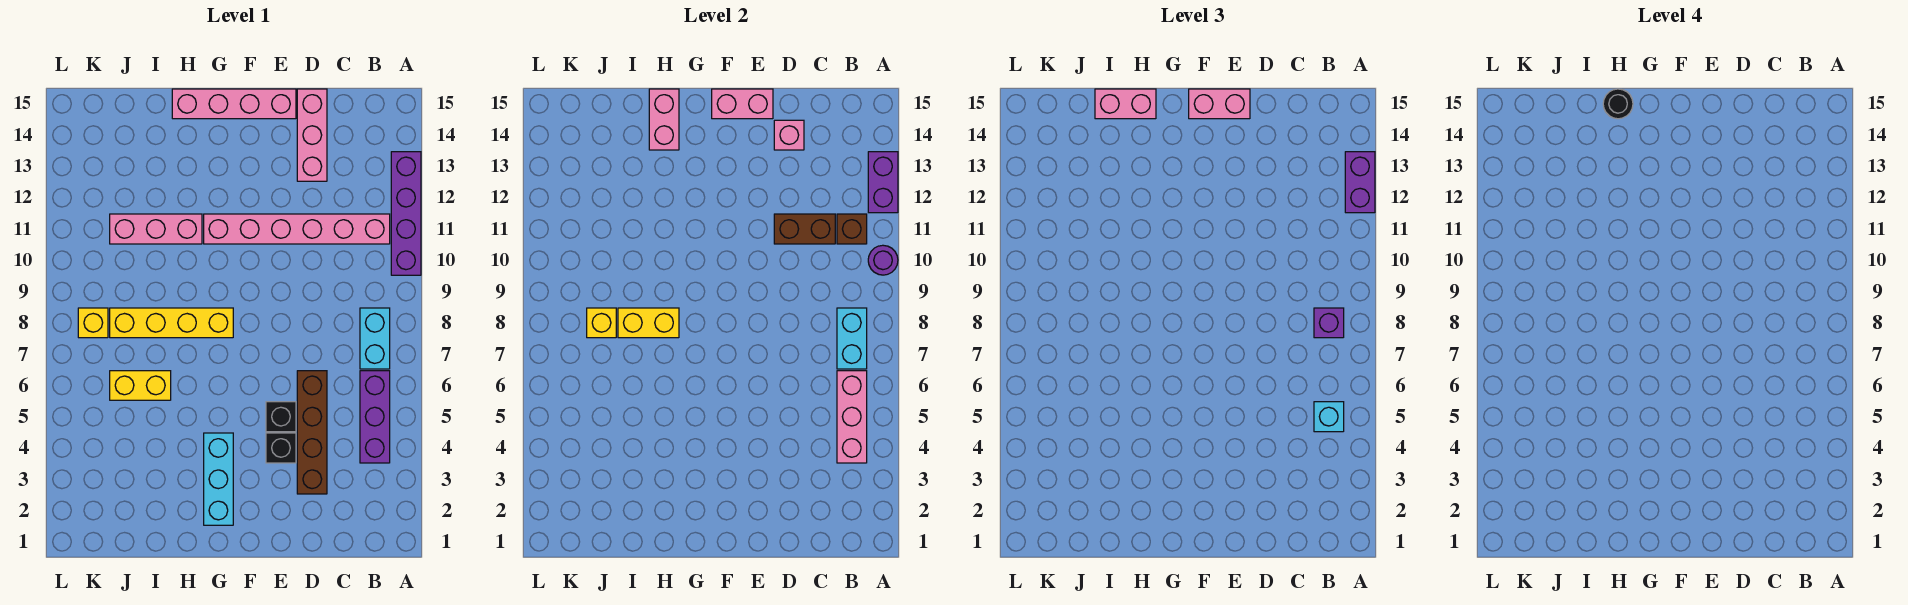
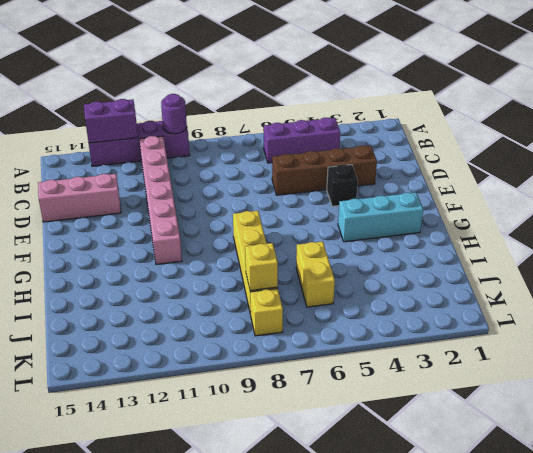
none -> cyan brick B7:B8 level 1
none -> black brick E5 level 1
none -> pink brick E15:H15 level 1
none -> pink brick H11:J11 level 1

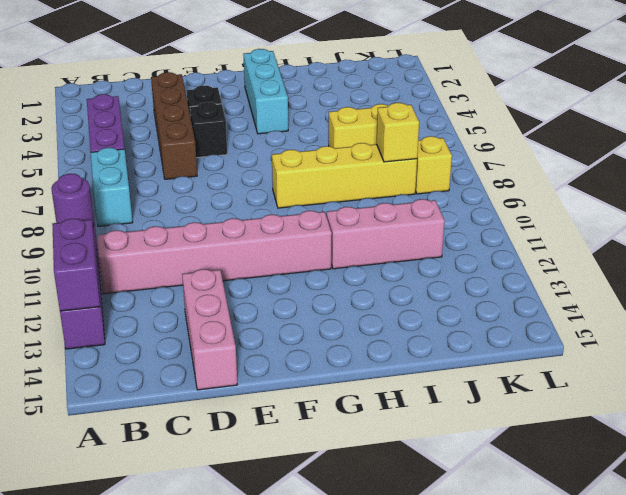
none -> pink brick E15:H15 level 1
none -> pink brick B4:B6 level 2
none -> cyan brick B7:B8 level 2
none -> brown brick B11 level 2

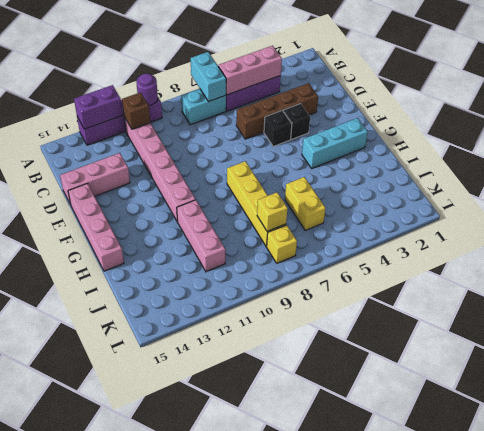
cyan brick A7:B7 level 2 -> cyan brick B7:B8 level 2
none -> brown brick C11:D11 level 2
none -> pink brick D14 level 2
none -> pink brick E15:F15 level 2
none -> yellow brick H8:I8 level 2

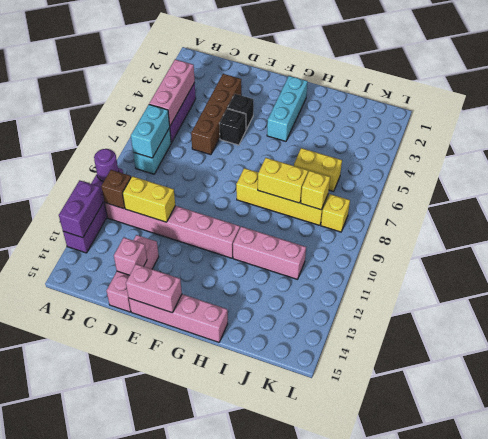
yellow brick C11:D11 level 2 -> brown brick C11:D11 level 2
none -> pink brick H14:H15 level 2
none -> purple brick A12:A13 level 3
none -> cyan brick B5 level 3
none -> purple brick B8 level 3

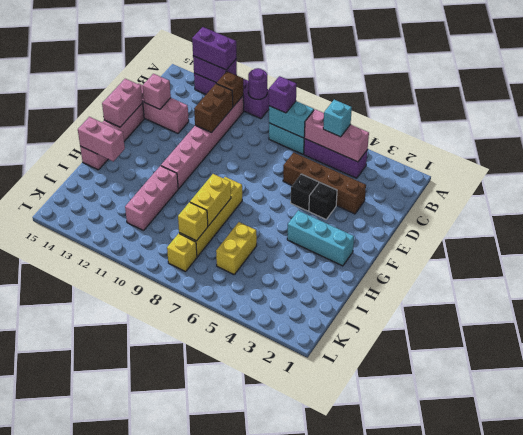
none -> pink brick E15:F15 level 3
none -> pink brick H15:I15 level 3
none -> black round brick H15 level 4

